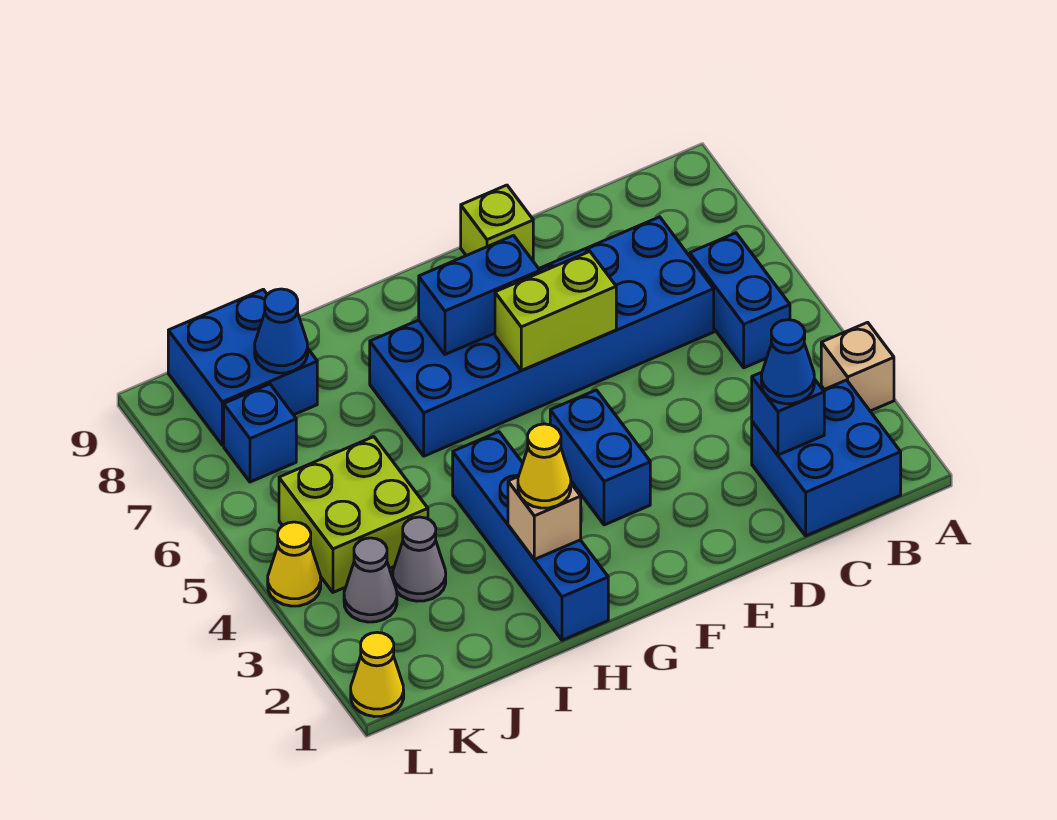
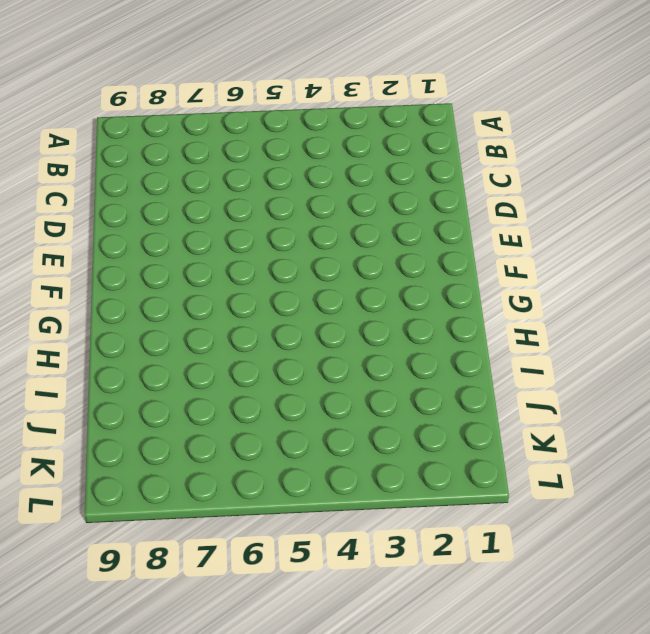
none -> tan brick A3 level 1
none -> blue brick B1:C2 level 1
none -> blue brick B5:B6 level 1

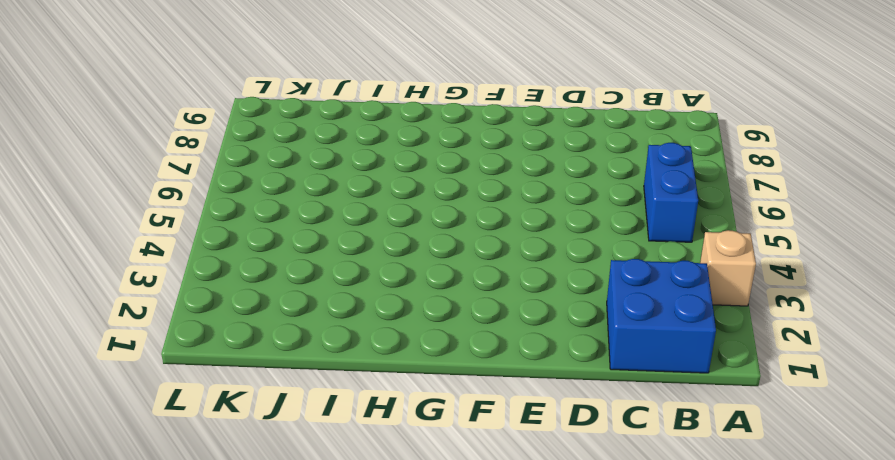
none -> blue brick C6:H7 level 1
none -> lime brick E9 level 1
none -> blue brick F3:F4 level 1

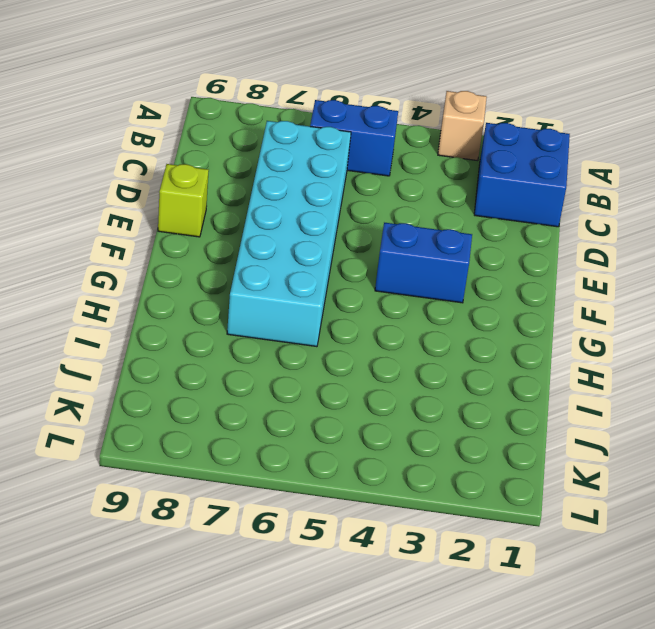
cyan brick C6:H7 level 1 -> blue brick C6:H7 level 1
none -> blue brick H1:H4 level 1
none -> grey cone J3 level 1
none -> lime brick J4:K5 level 1

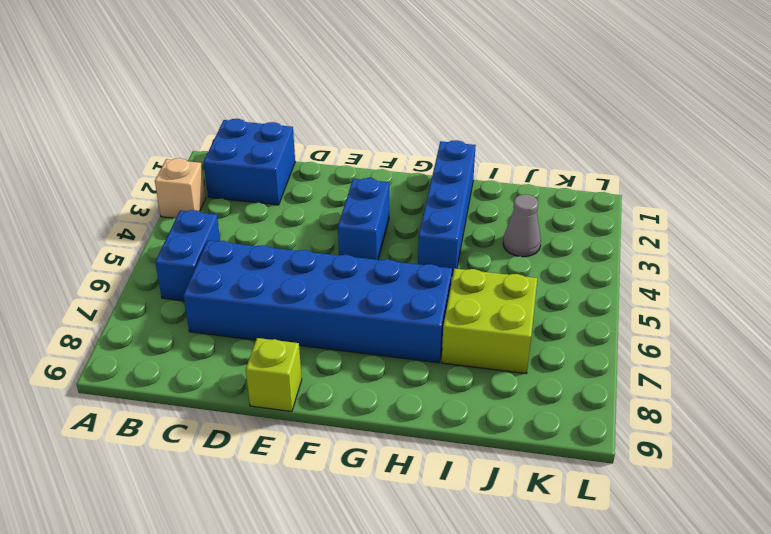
lime brick I6:J7 level 1 -> lime brick J4:K5 level 1
none -> blue brick J8:K9 level 1
none -> grey cone K3 level 1
none -> blue brick K7 level 1

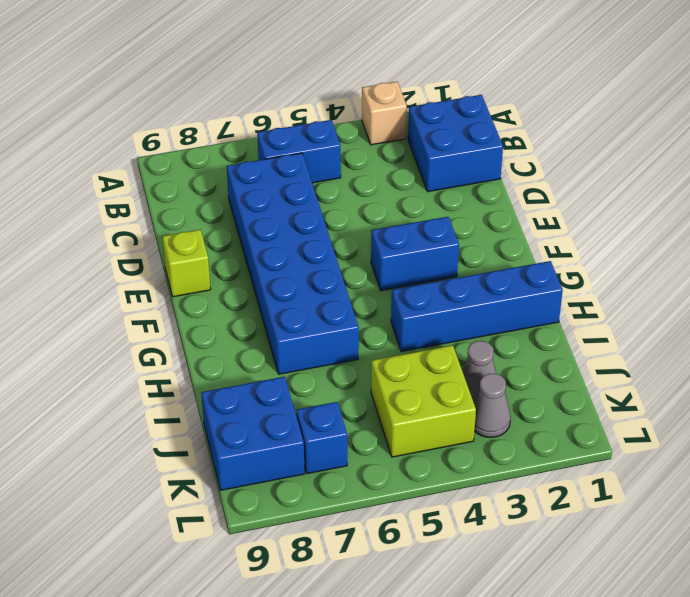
none -> yellow cone L1 level 1
none -> yellow cone L4 level 1
none -> blue brick C2 level 2

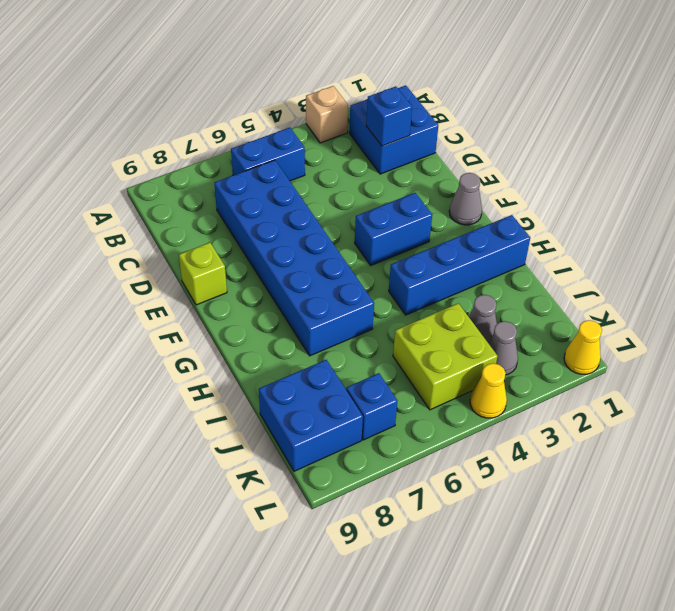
grey cone F1 level 1 -> none
none -> lime brick E6:F6 level 2
none -> blue brick F7:G7 level 2
none -> tan brick H2 level 2

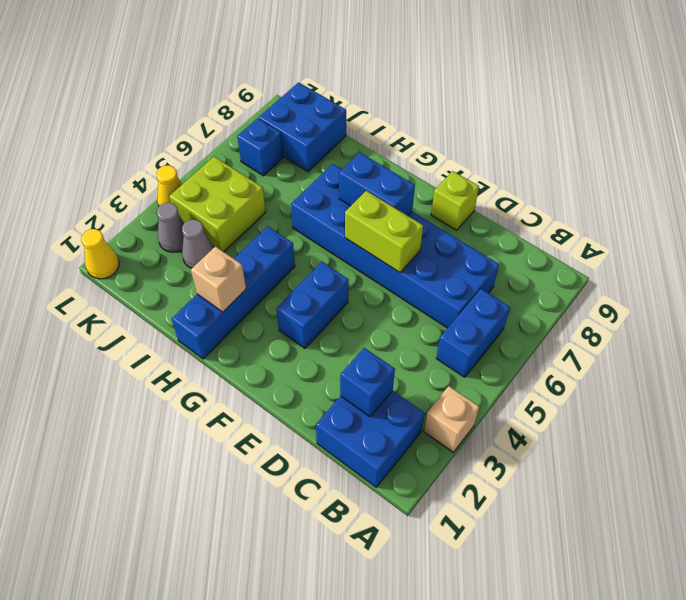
none -> blue cone J8 level 2
none -> blue cone C2 level 3
none -> yellow cone H2 level 3

